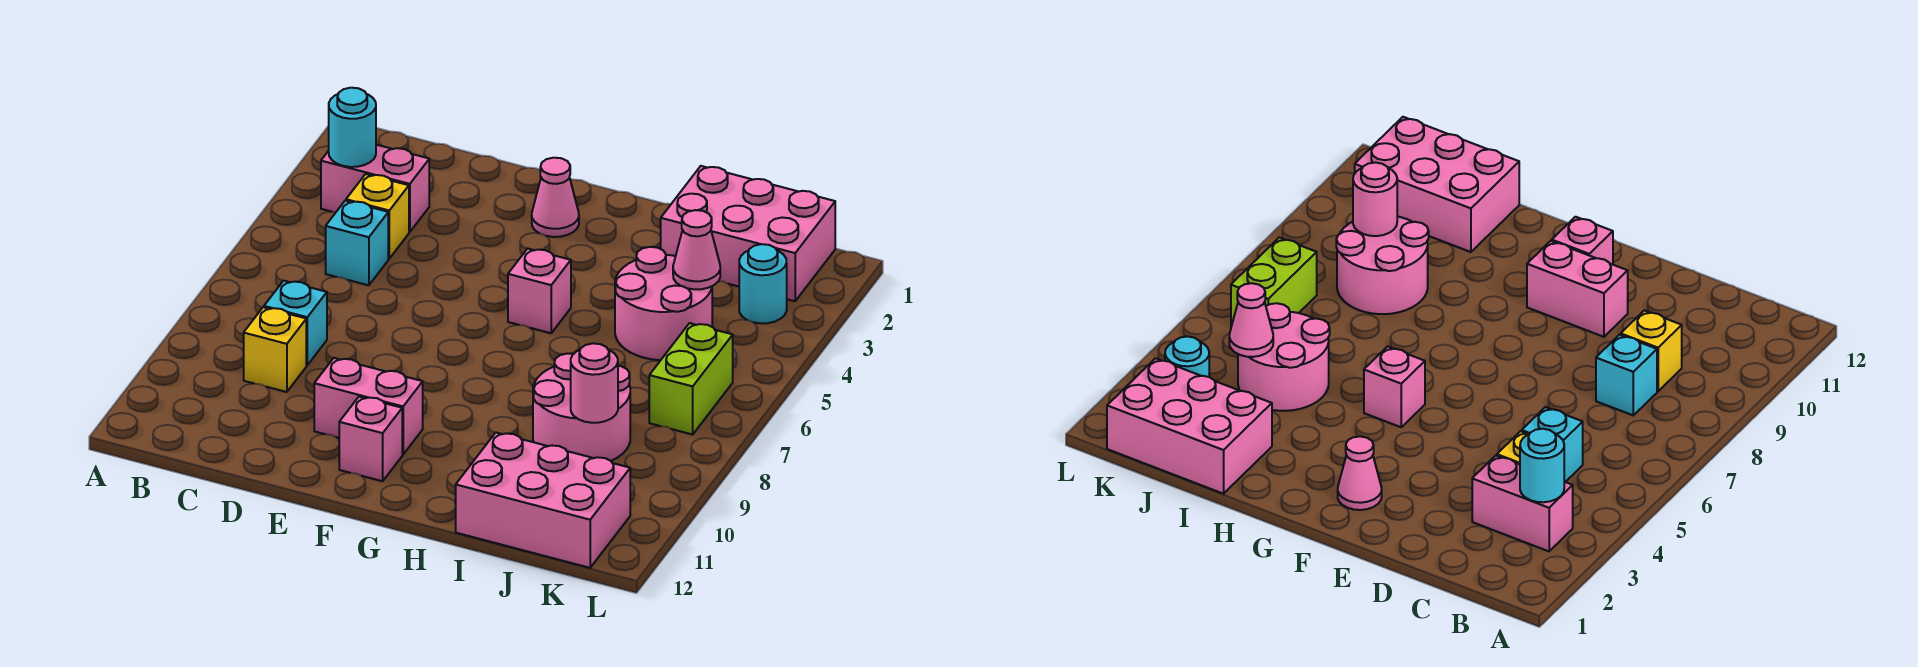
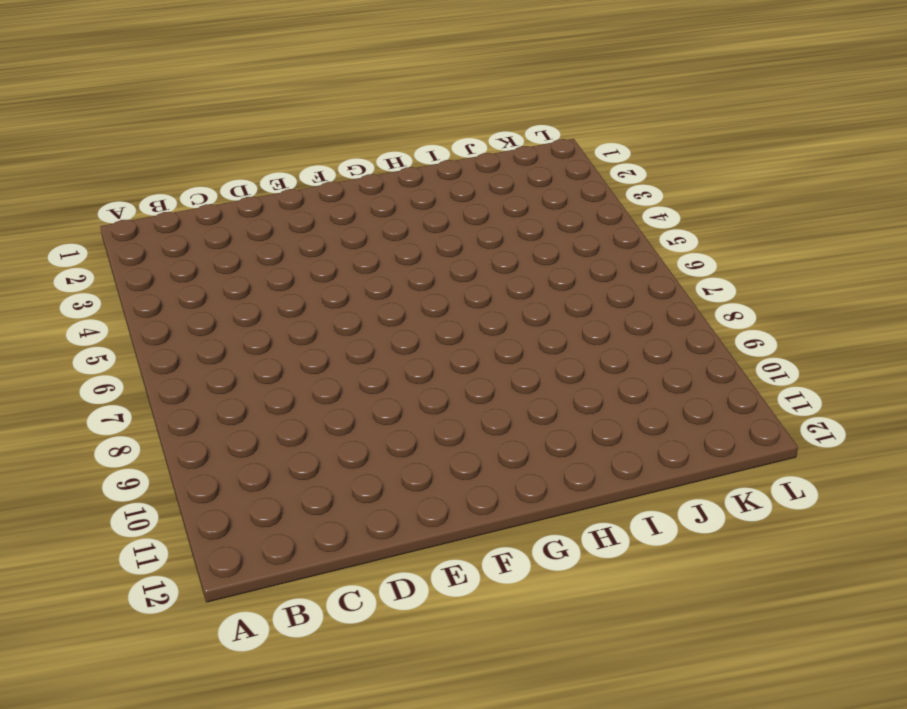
none -> pink brick B3:C3 level 1
none -> yellow brick C4 level 1
none -> cyan brick C5 level 1

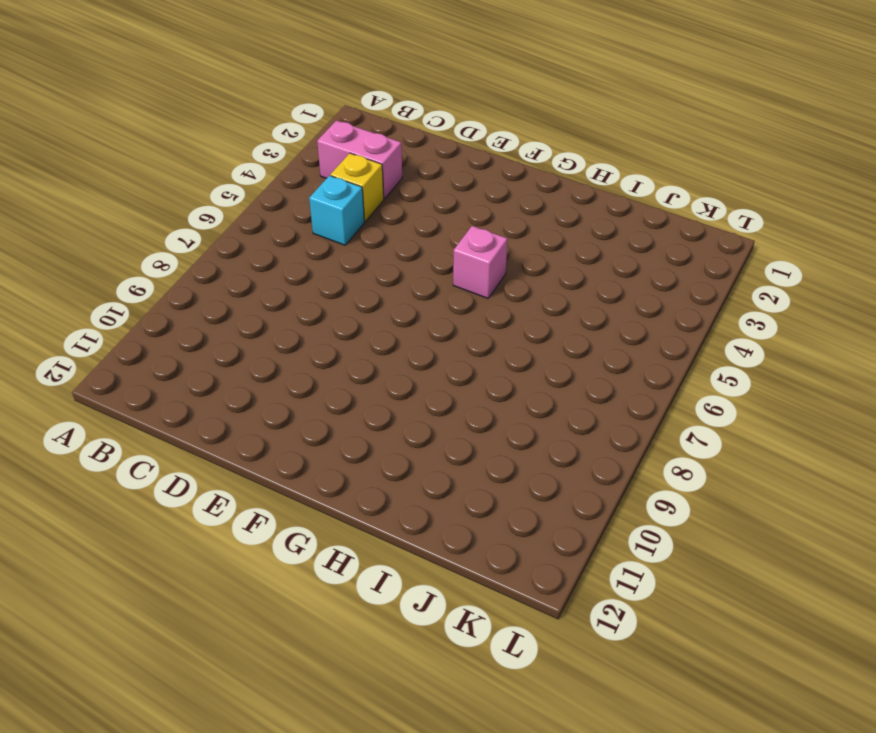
none -> cyan brick C8 level 1
none -> yellow brick C9 level 1
none -> pink brick E10:F10 level 1

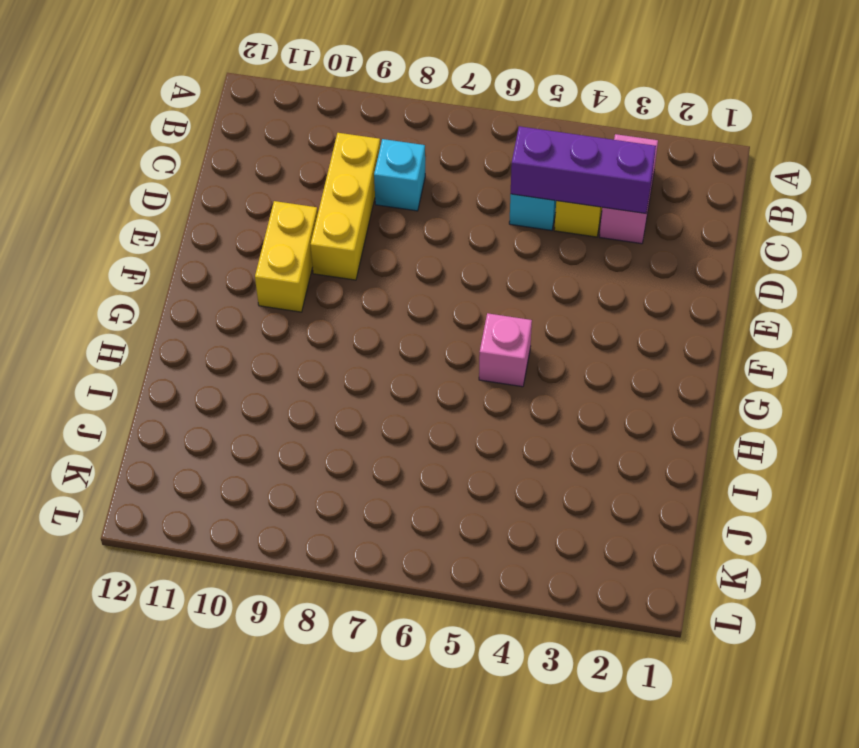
purple brick C3:C5 level 2 -> none
yellow brick C9:E9 level 1 -> yellow brick C9 level 1
yellow brick E10:F10 level 1 -> pink brick E10:F10 level 1
none -> pink cone F2 level 1
none -> pink brick F11 level 1
none -> pink brick I1:K2 level 1

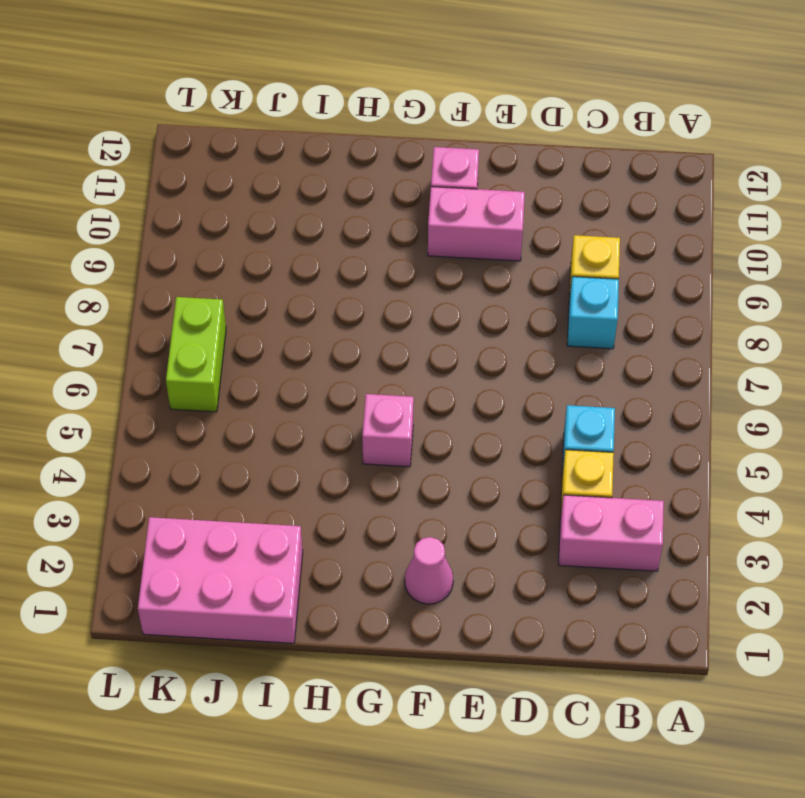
none -> pink round brick I4:J5 level 1
none -> pink round brick I8:J9 level 1
none -> pink brick I11:K12 level 1

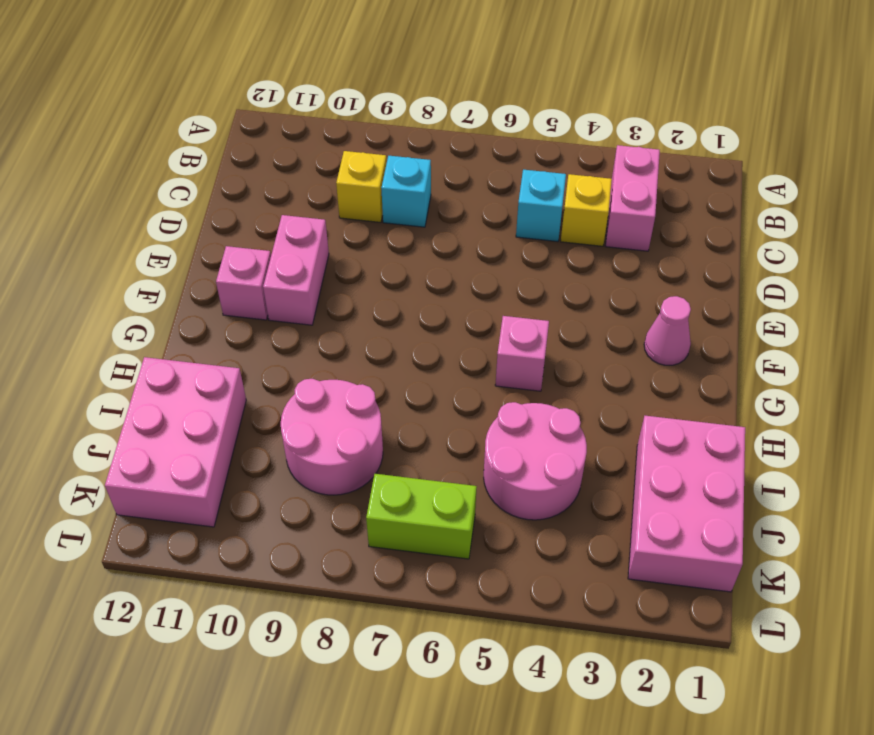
none -> cyan round brick K3 level 1
none -> cyan round brick B3 level 2
none -> pink cone J4 level 2

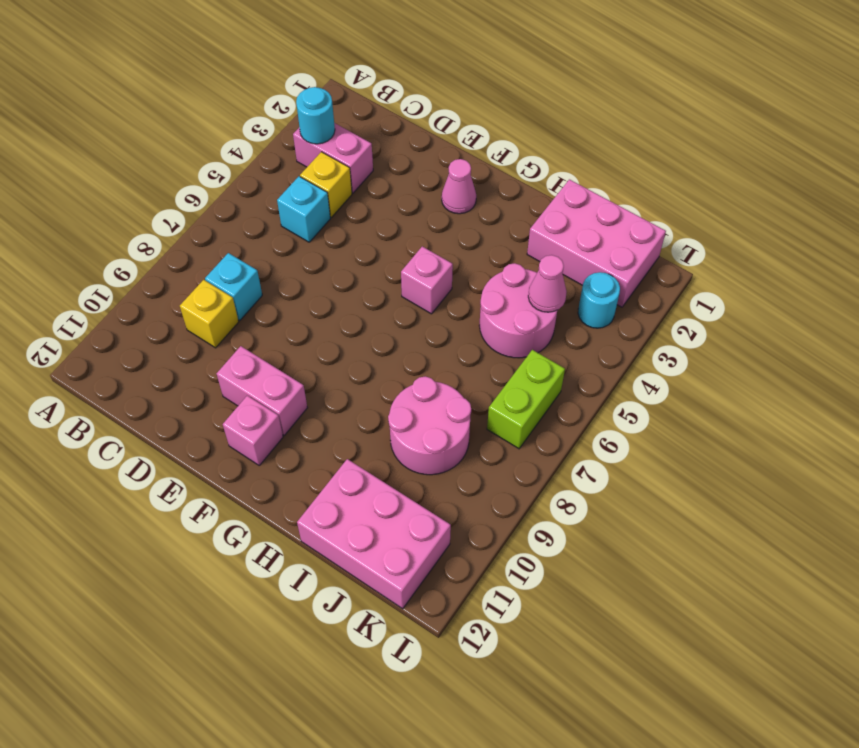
none -> pink round brick J9 level 2

